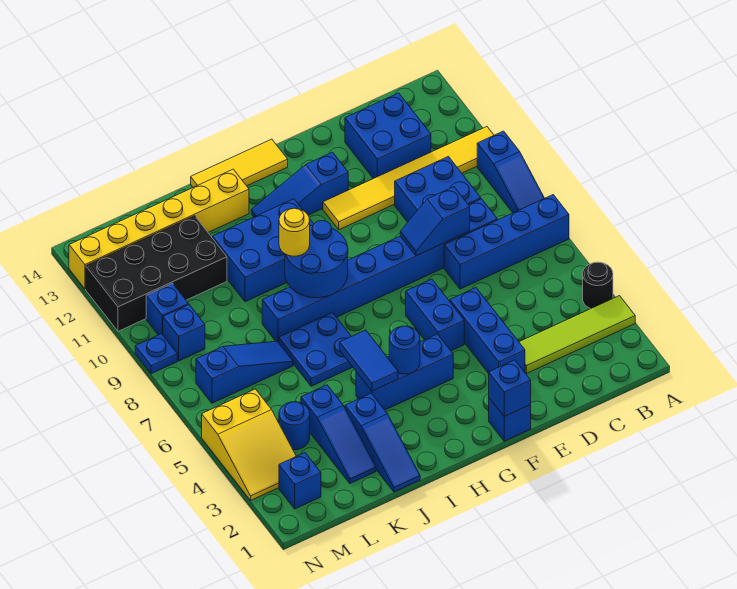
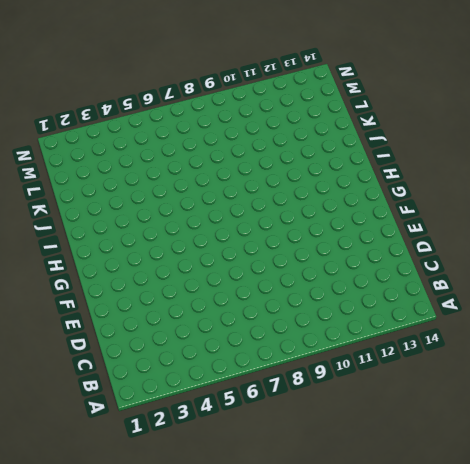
none -> lime tile A3:D3 level 1
none -> black round brick A4 level 1
none -> blue brick A7:D7 level 1
none -> blue slope A8:A10 level 1 top 10

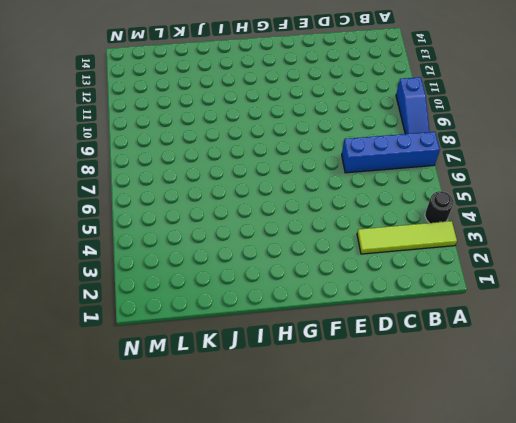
none -> yellow tile A11:F11 level 1
none -> blue brick C8:J8 level 1
none -> blue brick C9:D10 level 1
none -> blue brick C12:D13 level 1

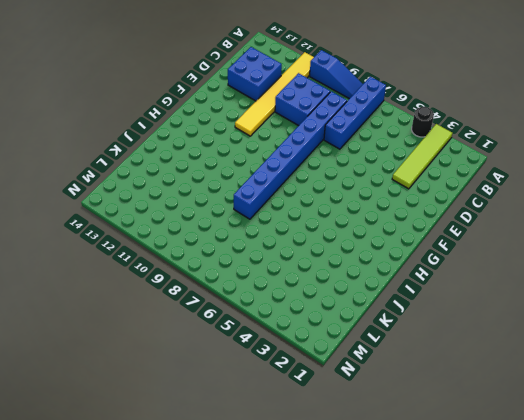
none -> blue brick E3:E5 level 1
none -> blue brick F1 level 1
none -> blue brick F5:F6 level 1
none -> blue slope F12:H12 level 1 top F

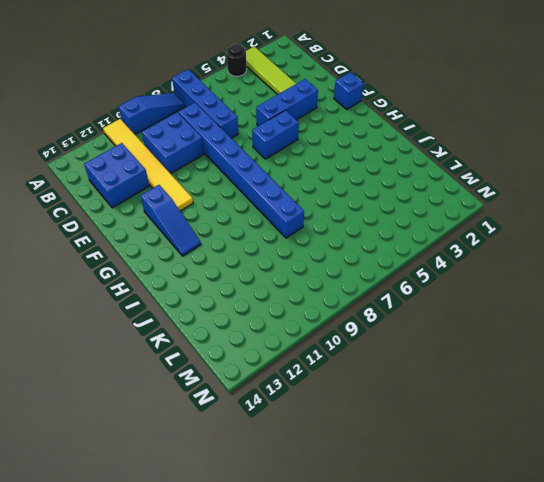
none -> blue brick G4:I4 level 1
none -> yellow tile G14:I14 level 1
none -> blue brick H10:J11 level 1
none -> blue plate I6:J7 level 1

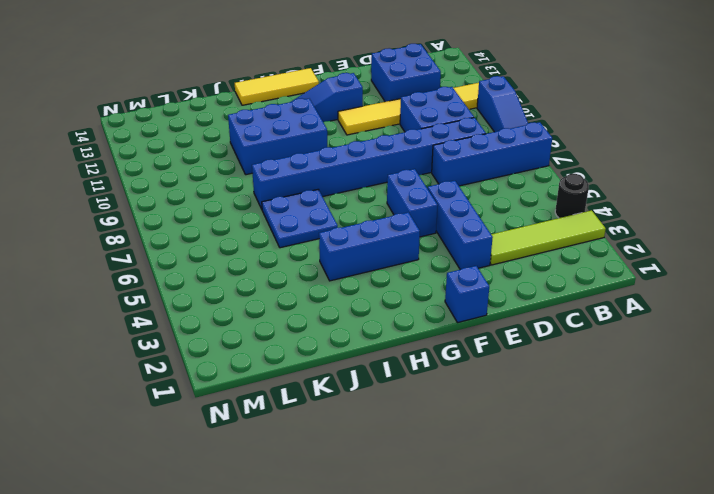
none -> yellow brick I13:N13 level 1
none -> blue slope J1:J3 level 1 top 3
none -> blue slope K2:K4 level 1 top 4
none -> blue slope K7:M7 level 1 top M

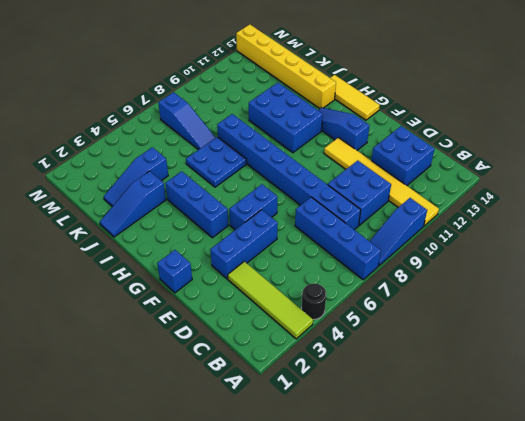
none -> black brick K11:N12 level 1
none -> blue round brick L4 level 1
none -> blue brick M2 level 1
none -> yellow slope M3:N5 level 1 top 5

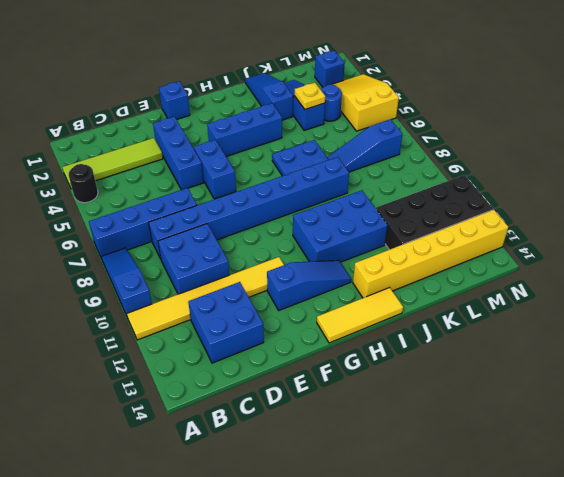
yellow plate K4 level 2 -> none
none -> blue brick M9 level 1
none -> blue brick M10 level 1
none -> blue plate N9 level 1
none -> blue slope D8:E8 level 2 top D

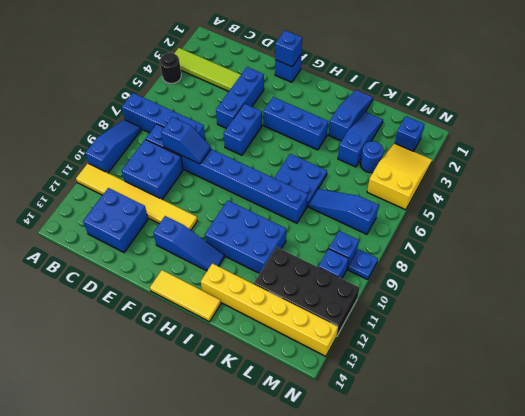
none -> blue round brick H4 level 2
none -> blue round brick H8:I9 level 2
none -> blue tile I4:I5 level 2
none -> yellow round brick I9 level 3

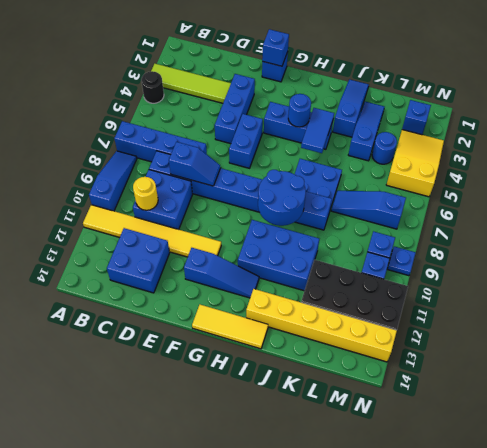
yellow round brick C10 level 2 -> yellow round brick I9 level 3

